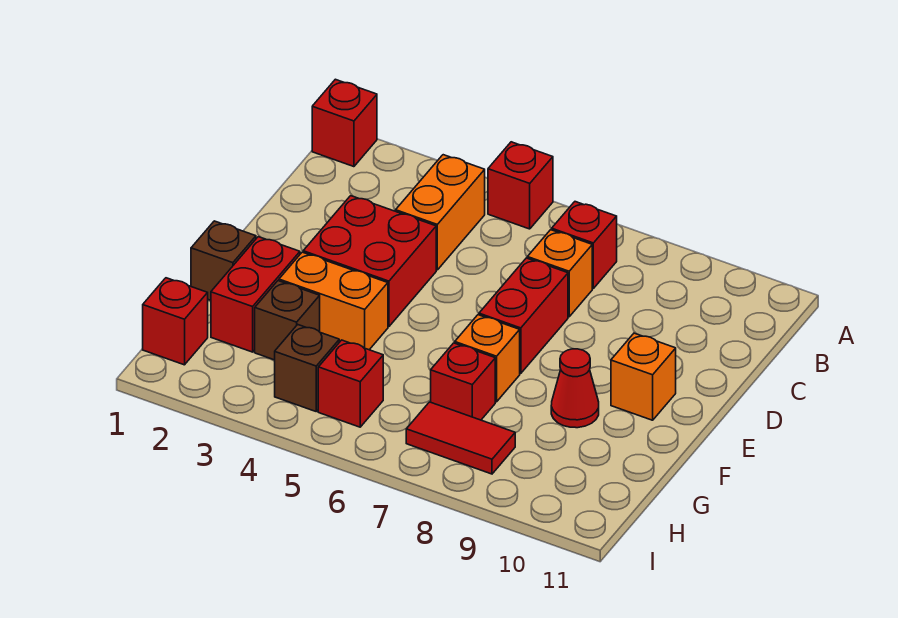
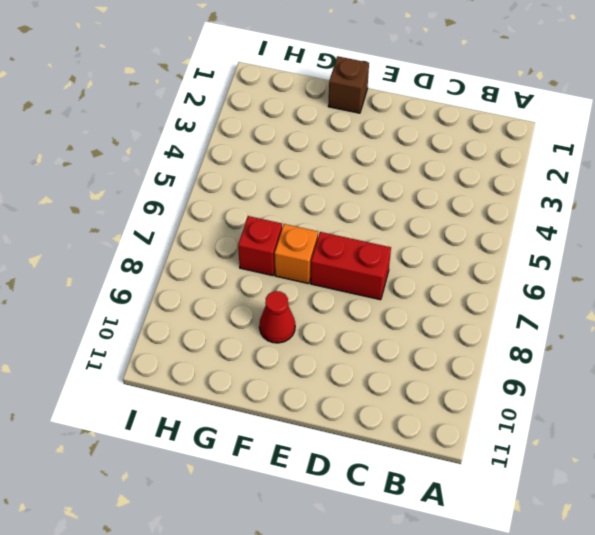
none -> red brick A1 level 1
none -> red brick A5 level 1
none -> orange brick B4:C4 level 1

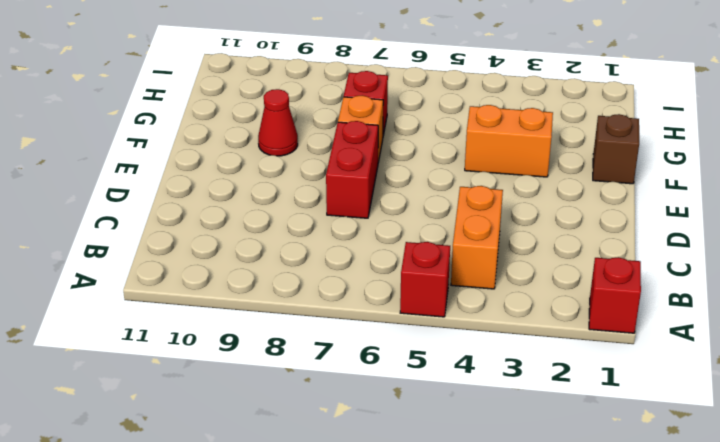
none -> red brick B7 level 1
none -> orange brick C7 level 1
none -> red brick D3:E4 level 1

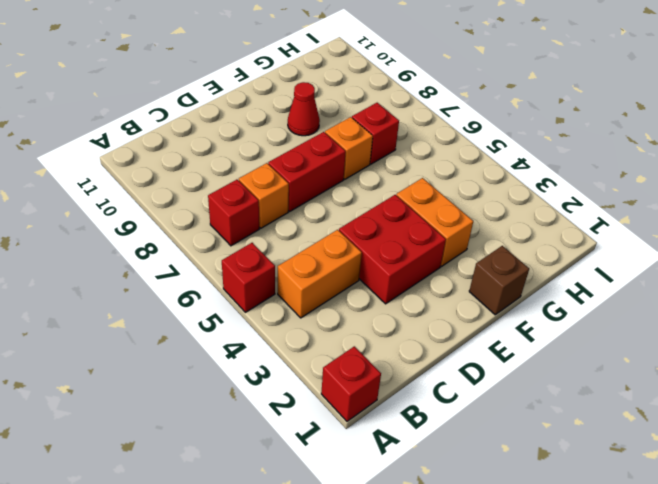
none -> orange brick E10 level 1
none -> red brick F2:G2 level 1
none -> brown brick G3 level 1

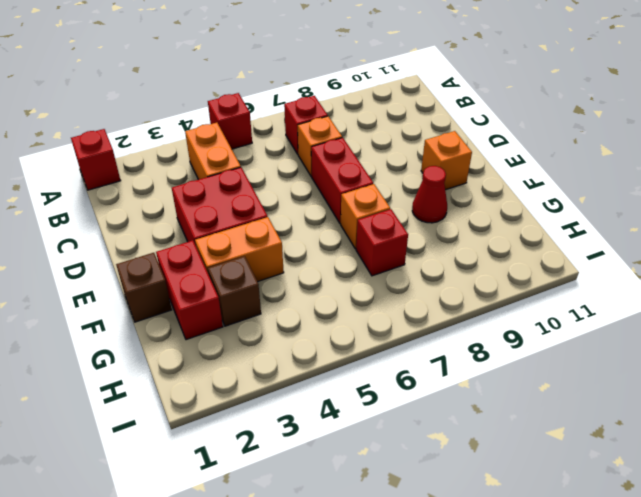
none -> red brick H1 level 1
none -> brown brick H4 level 1
none -> red brick H5 level 1

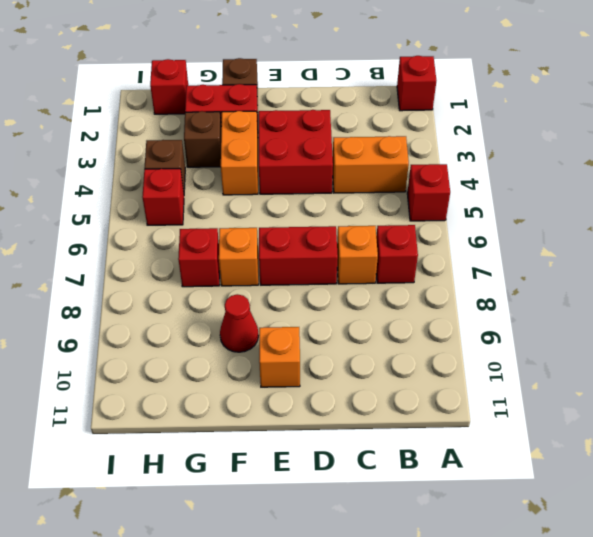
none -> red tile H7:H8 level 1

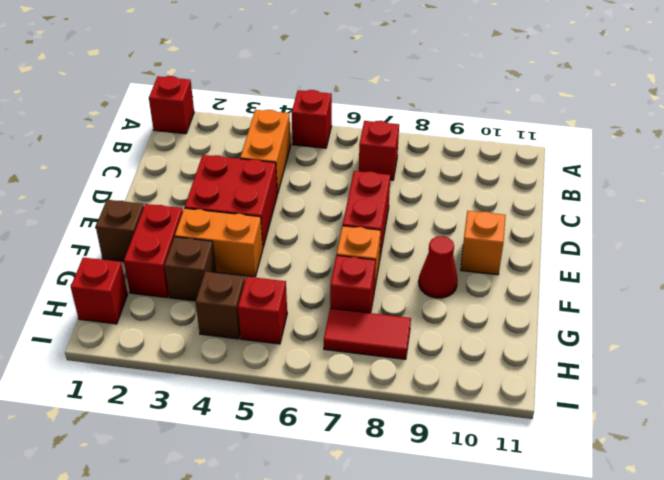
none -> orange brick C7 level 1

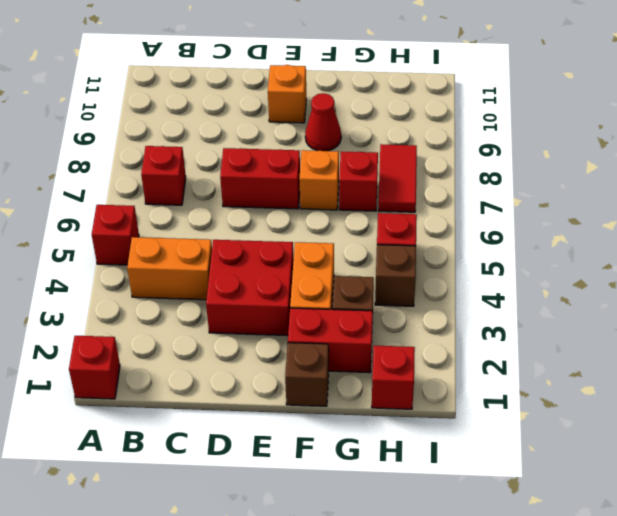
none -> orange brick C7 level 1

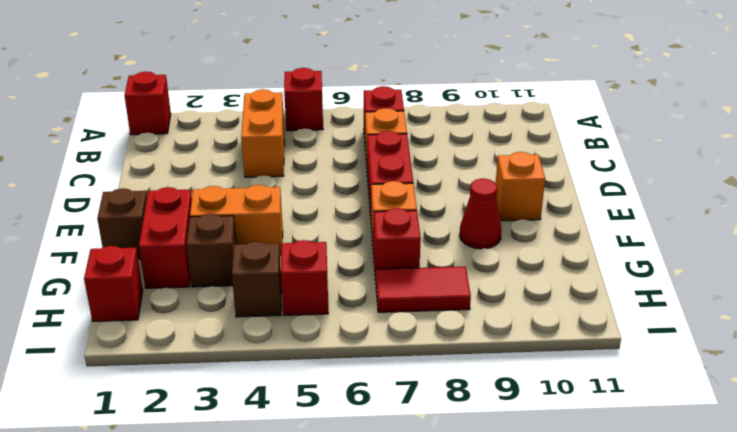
none -> red brick D3:E4 level 1

